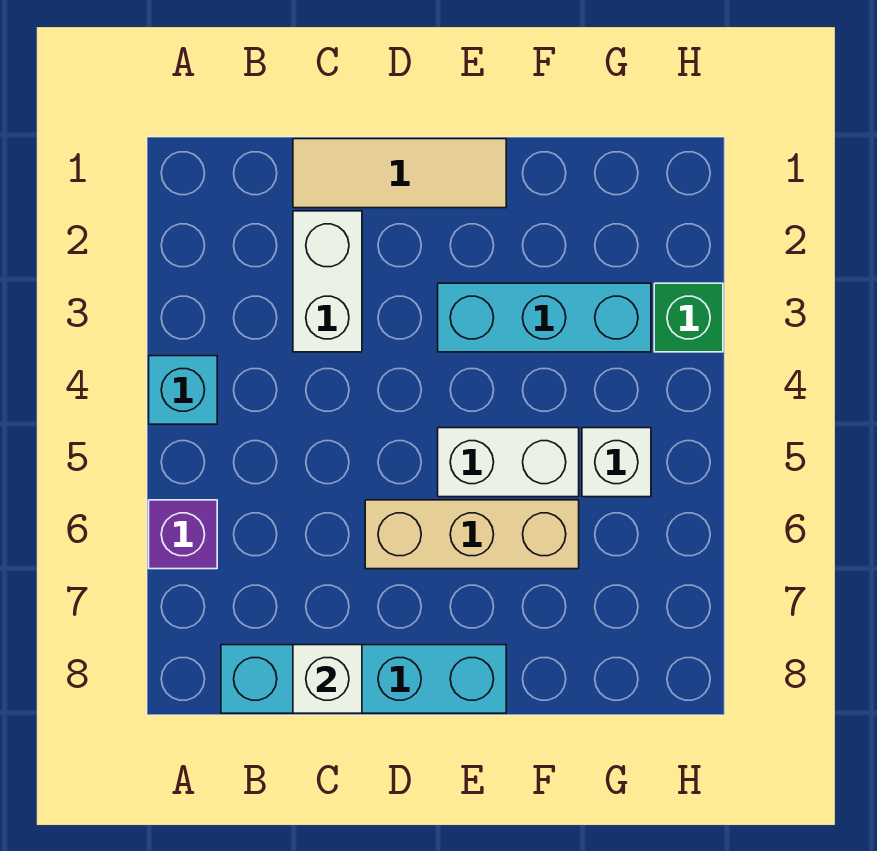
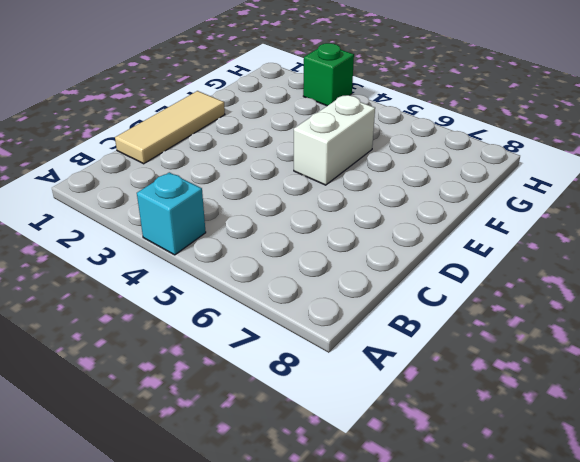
none -> purple brick A6 level 1
none -> cyan brick B8:E8 level 1

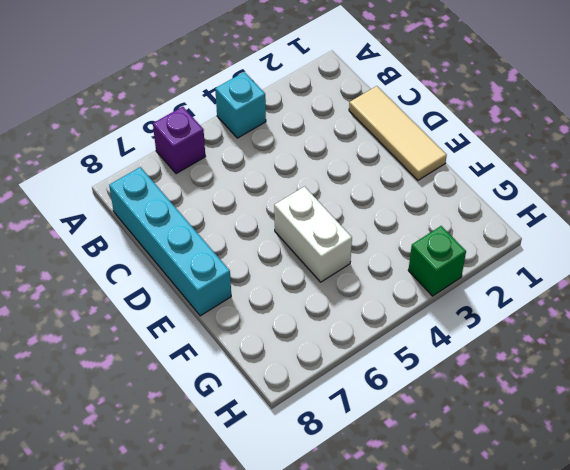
none -> white brick C2:C3 level 1
none -> tan brick D6:F6 level 1

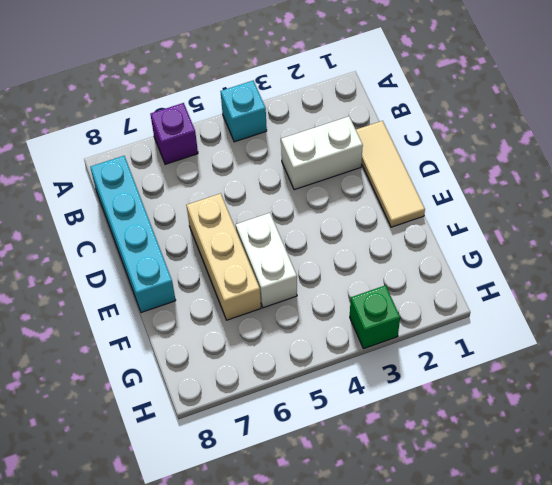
none -> cyan brick E3:G3 level 1
none -> white brick G5 level 1

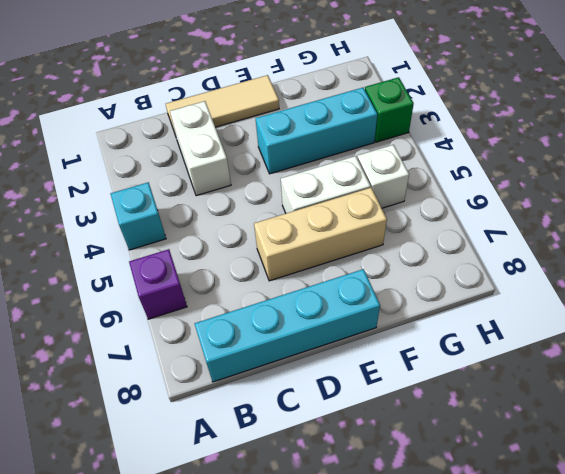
none -> white brick C8 level 2

